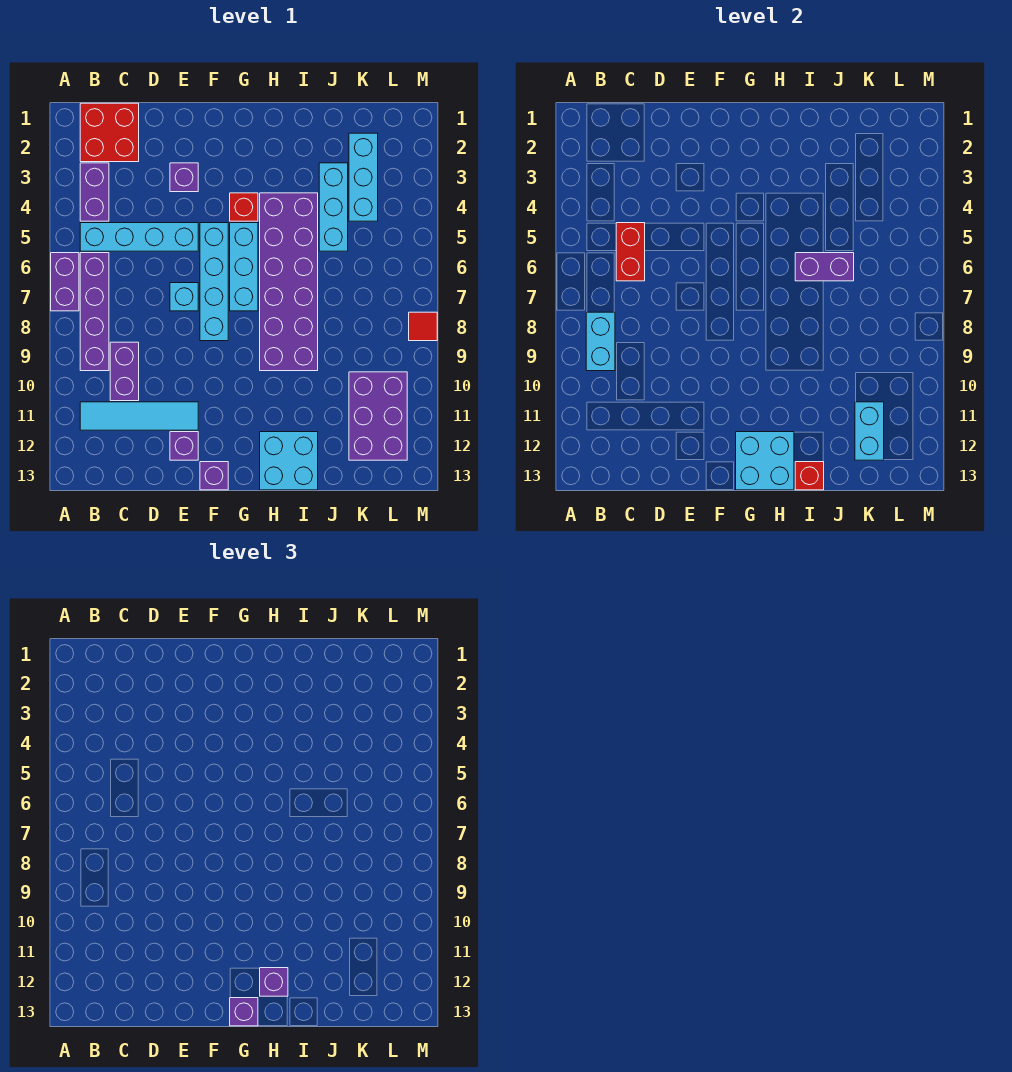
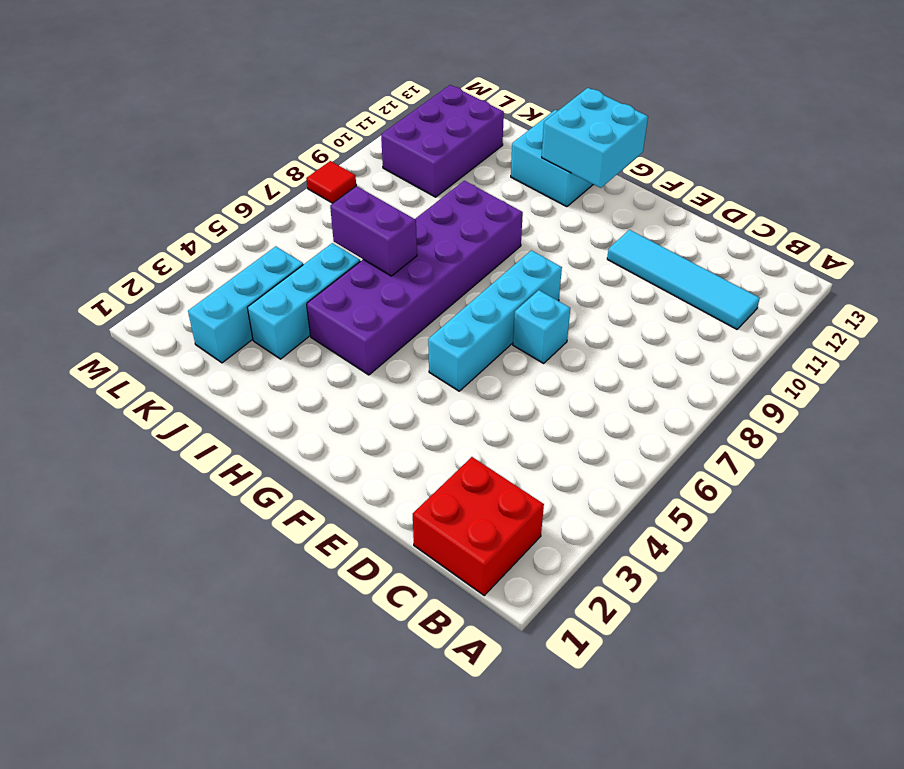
none -> purple brick A6:A7 level 1
none -> purple brick B3:B4 level 1
none -> cyan brick B5:E5 level 1

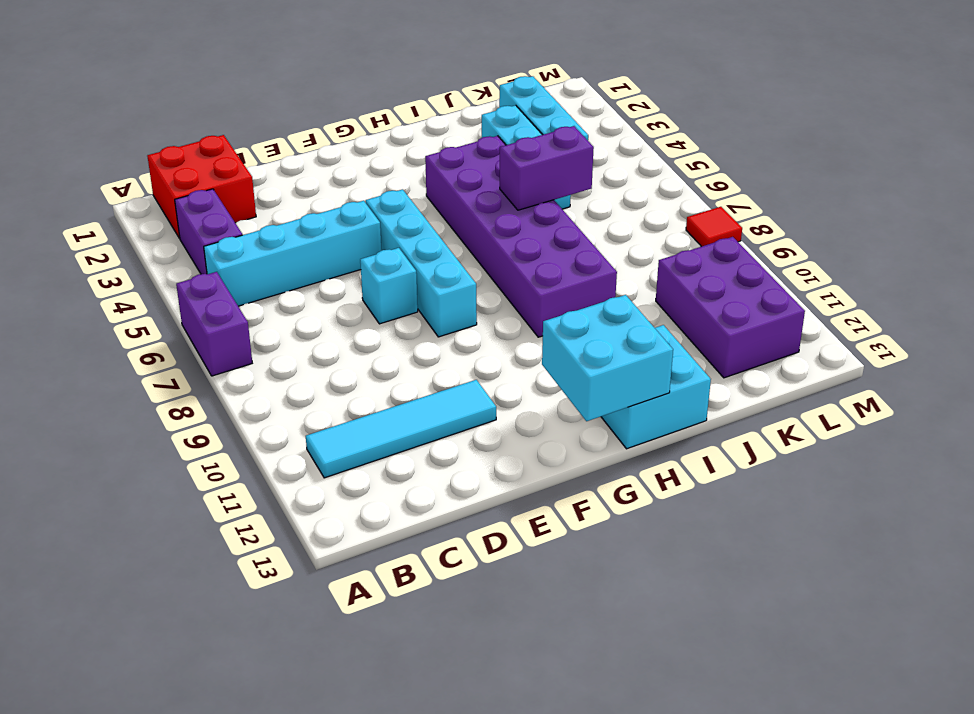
none -> purple brick B6:B9 level 1
none -> purple brick C9:C10 level 1
none -> purple brick E3 level 1

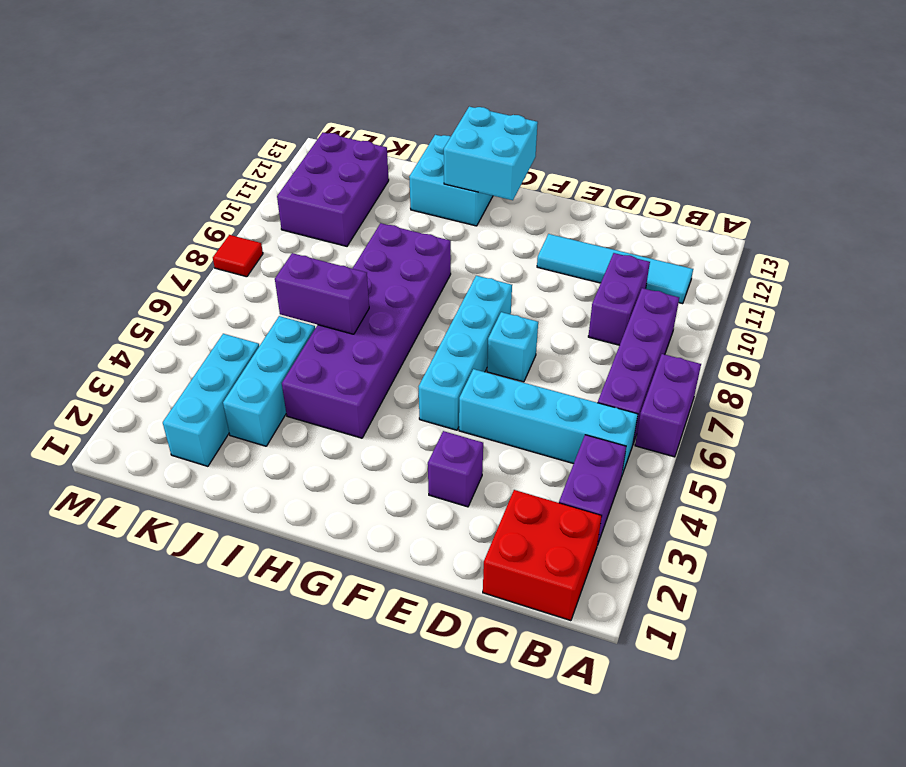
none -> purple brick E12 level 1
none -> purple brick F13 level 1
none -> red brick G4 level 1

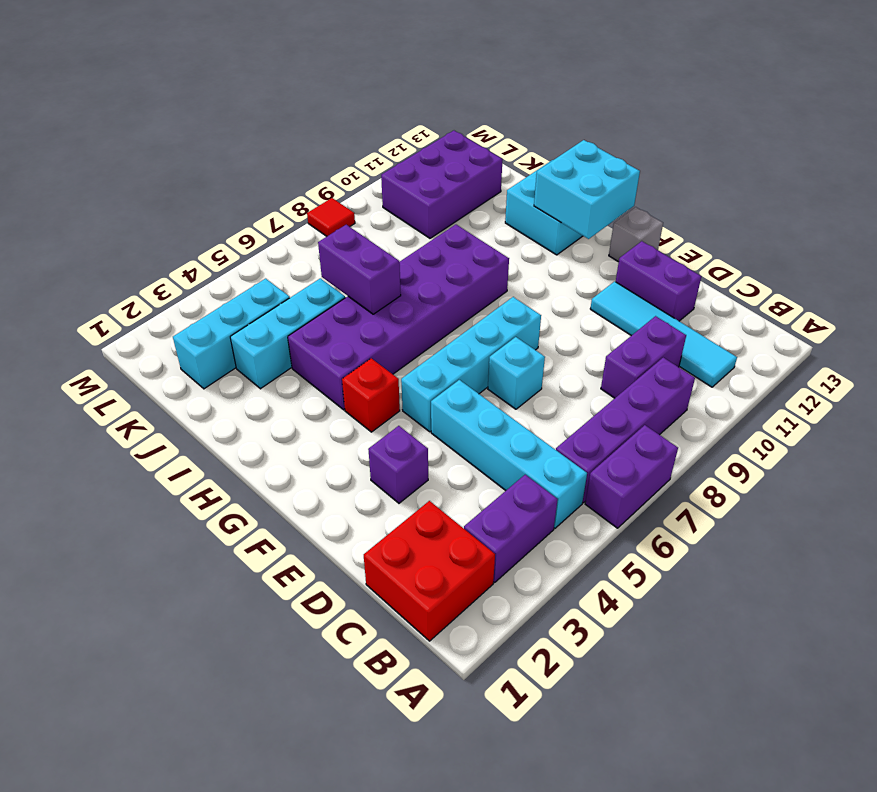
purple brick D12:E12 level 1 -> purple brick E12 level 1
grey brick F13 level 1 -> purple brick F13 level 1
none -> cyan brick G5:G7 level 1
none -> cyan brick B8:B9 level 2
none -> red brick C5:C6 level 2

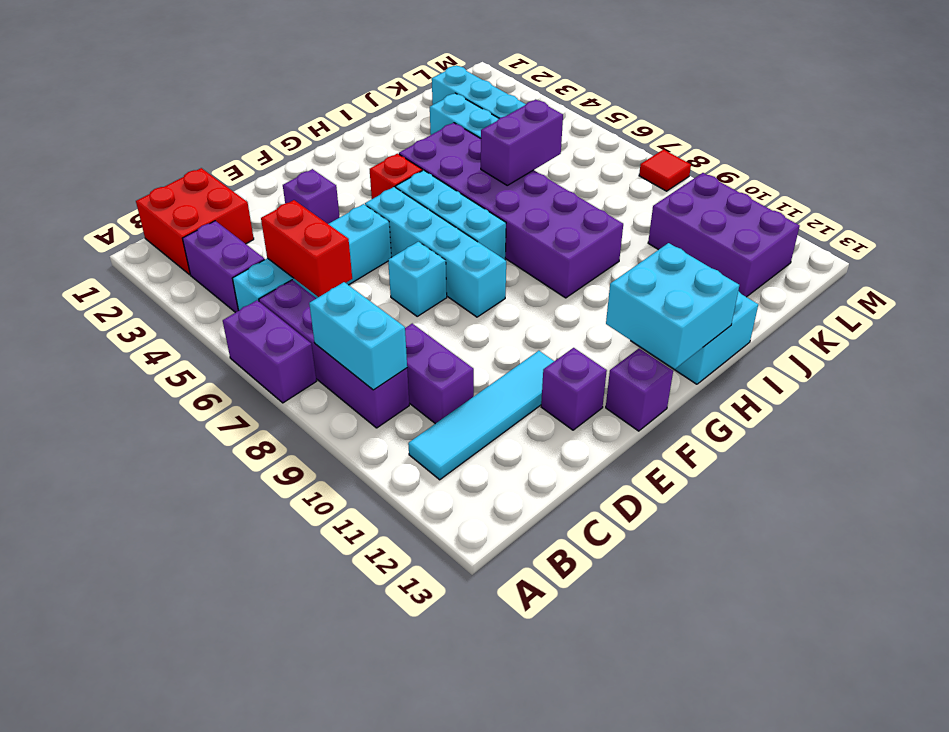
none -> red brick I13 level 2
none -> cyan brick K11:K12 level 2
none -> purple brick G13 level 3

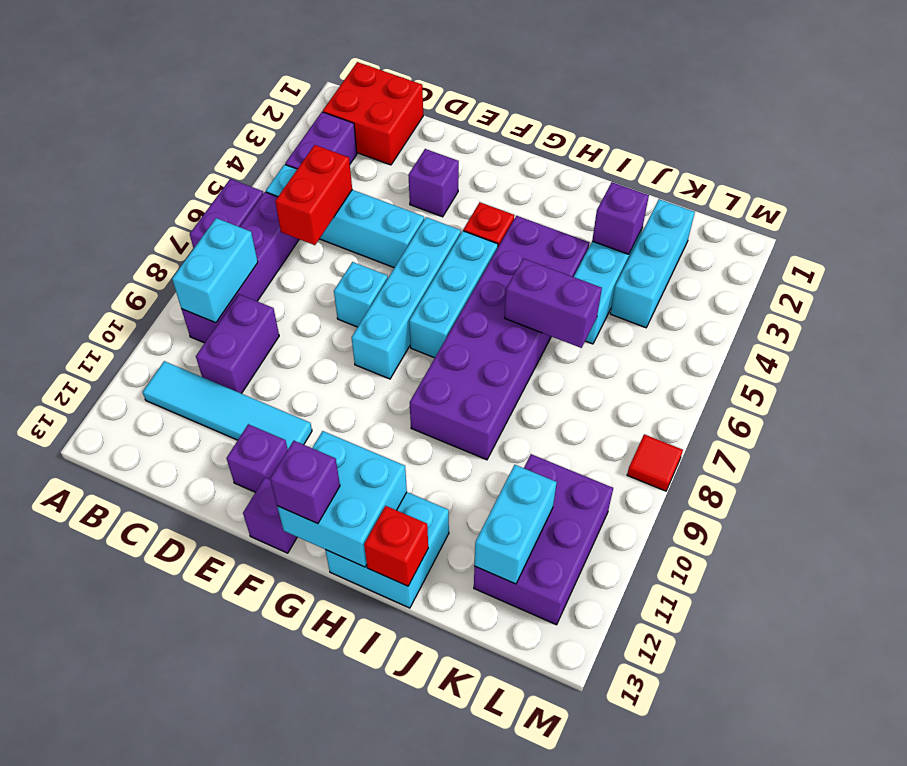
purple brick J3 level 2 -> purple brick H12 level 3

